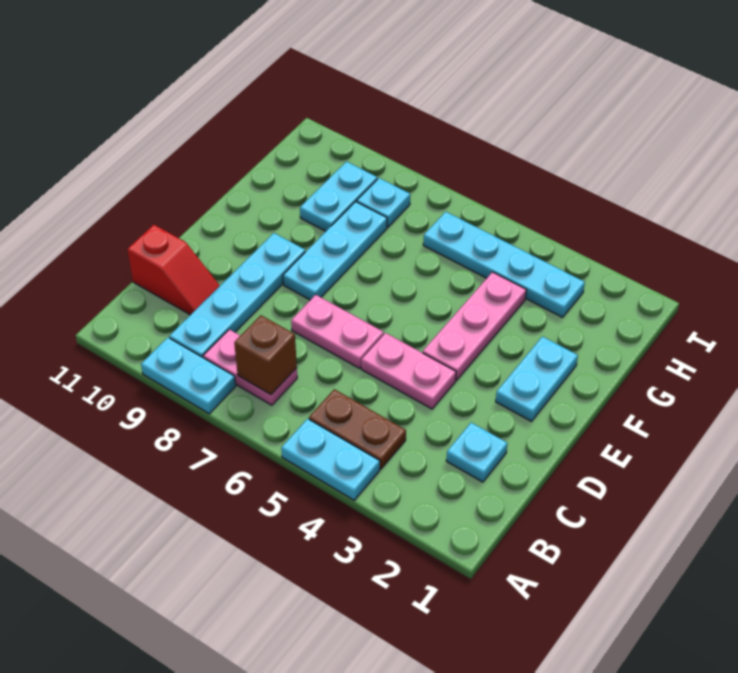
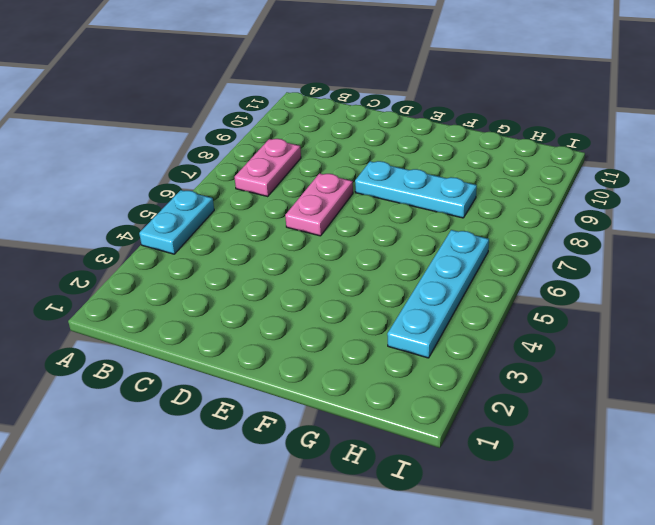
none -> cyan plate A8:A9 level 1
none -> brown plate B4:B5 level 1
none -> cyan plate B9:E9 level 1

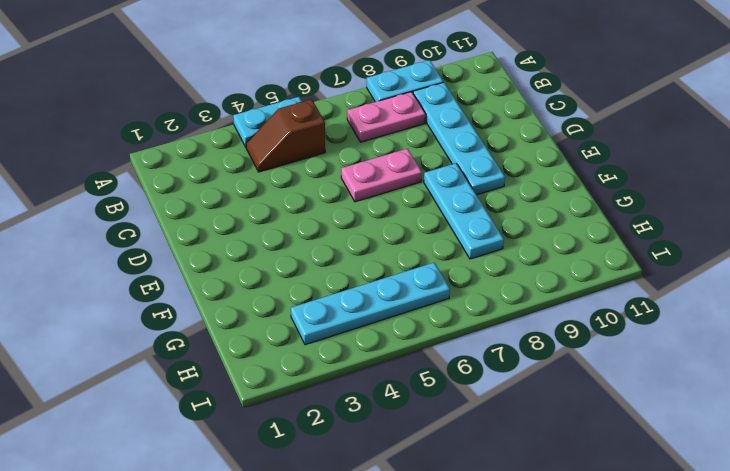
brown slope B4:B5 level 1 top 5 -> brown plate B4:B5 level 1
none -> cyan plate C2 level 1
none -> red slope C10:C11 level 1 top 11
none -> pink plate D4:D5 level 1

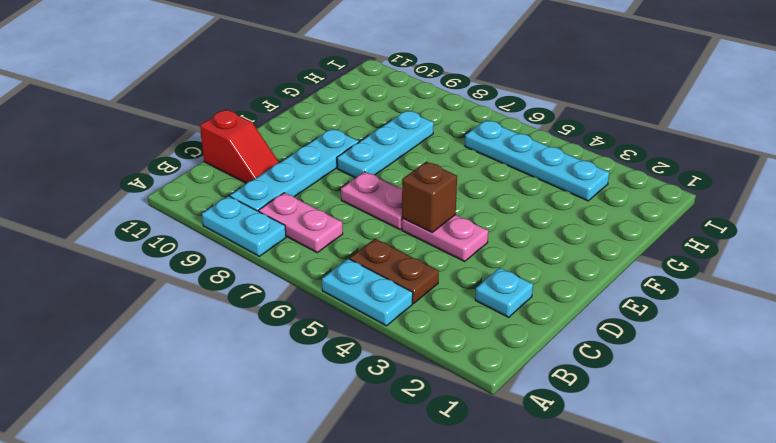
brown brick D5 level 2 -> brown brick B7 level 2
none -> cyan plate E2:F2 level 1
none -> pink plate E4:G4 level 1
none -> cyan plate G9:H9 level 1

